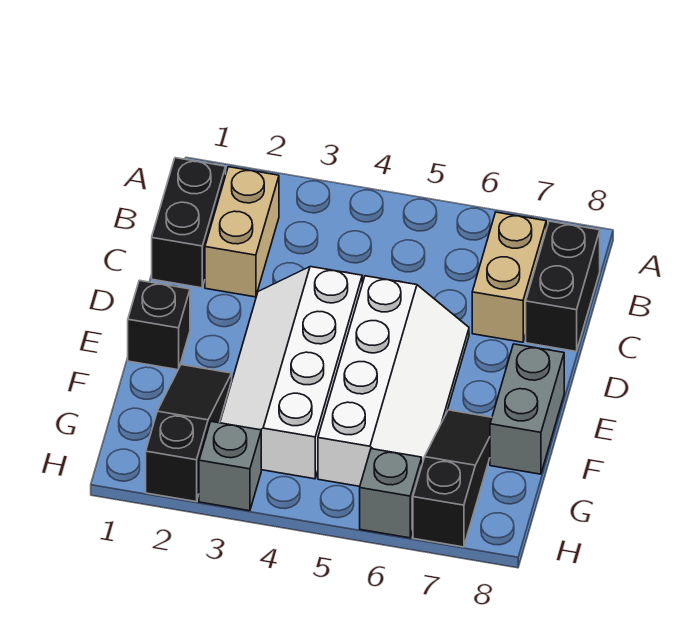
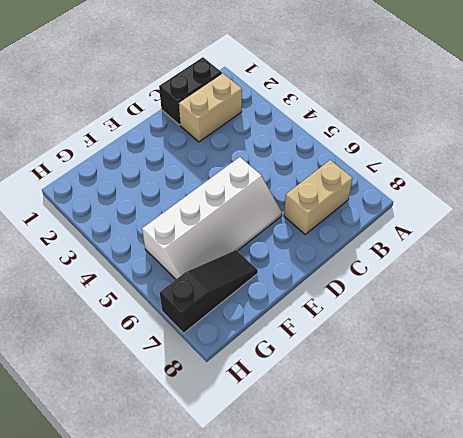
none -> black brick B8:C8 level 1
none -> white slope D3:G4 level 1 top 4
none -> black brick E1 level 1

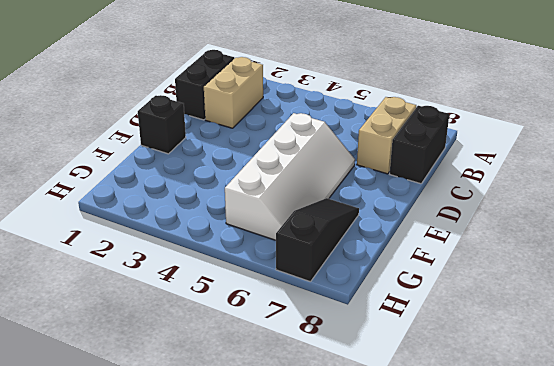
none -> white slope D3:G4 level 1 top 4
none -> grey brick E8:F8 level 1
none -> black slope F2:H2 level 1 top H

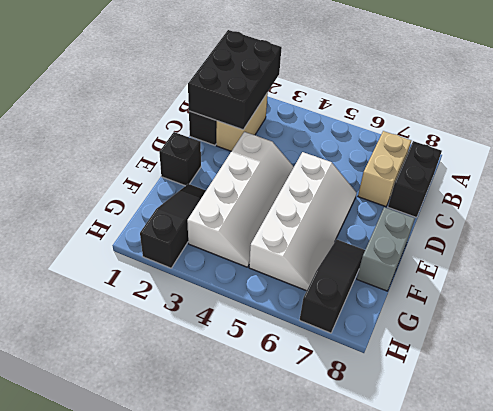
black brick A1:C2 level 2 -> none
white slope D3:G4 level 1 top 3 -> white slope D3:G4 level 1 top 4
none -> grey brick H3 level 1
none -> grey brick H6 level 1

